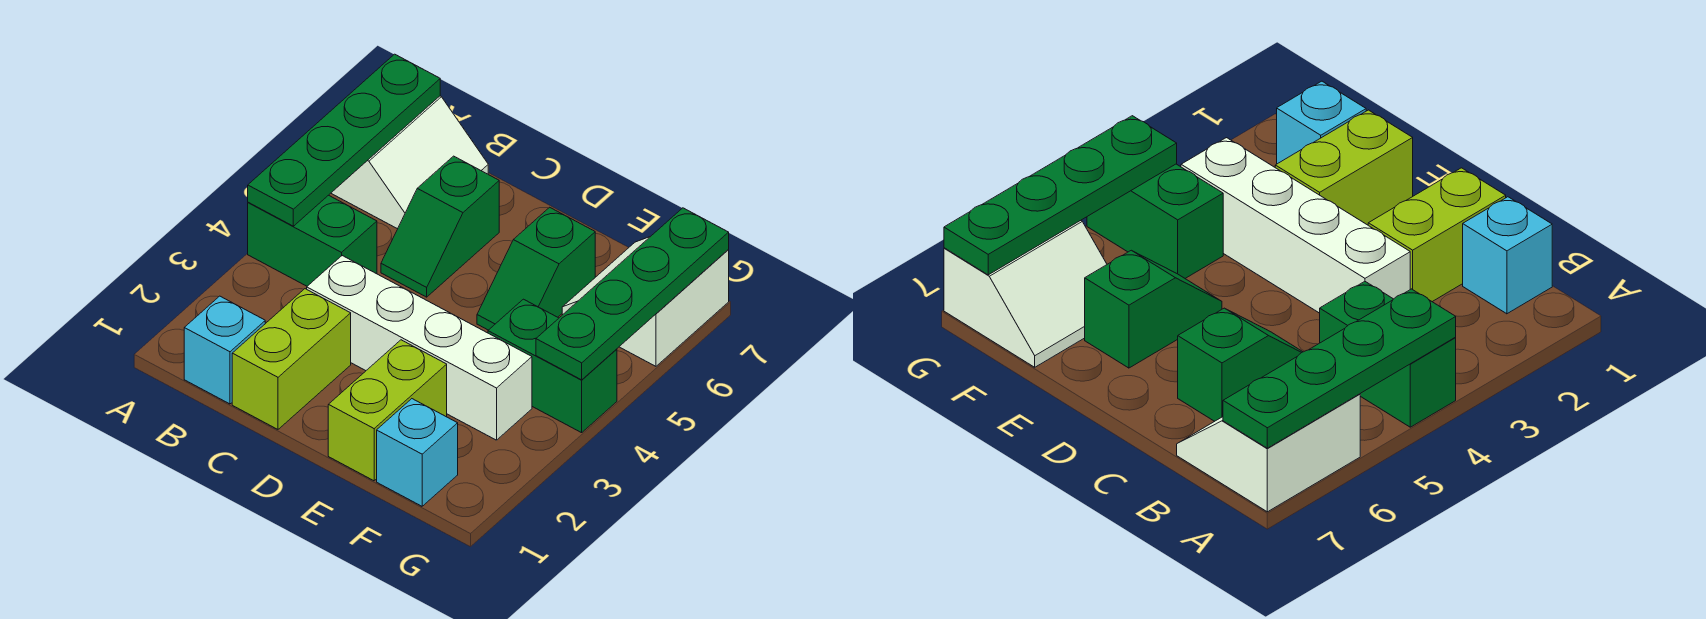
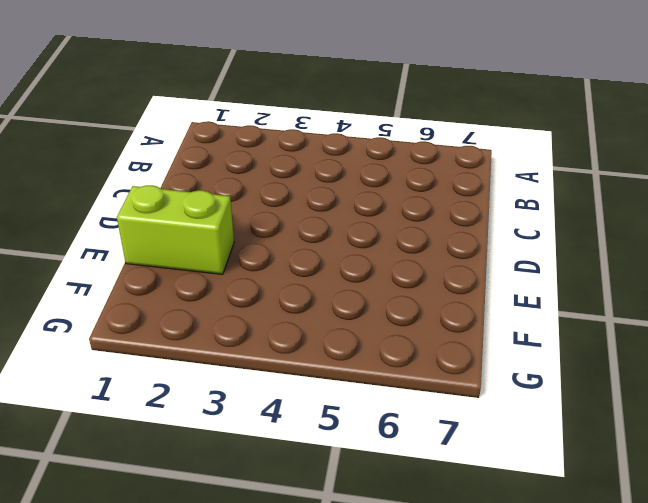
none -> green brick A4:B4 level 1
none -> white slope A6:B7 level 1 top A
none -> cyan brick B1 level 1

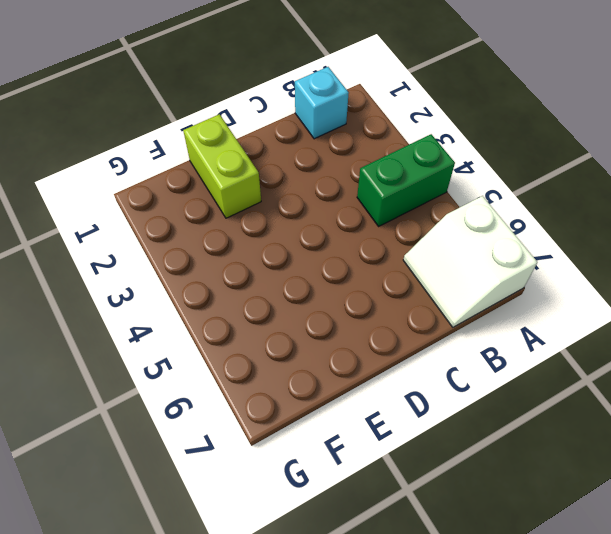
none -> lime brick C1:C2 level 1
none -> white brick C3:F3 level 1
none -> green slope C5:C6 level 1 top 6

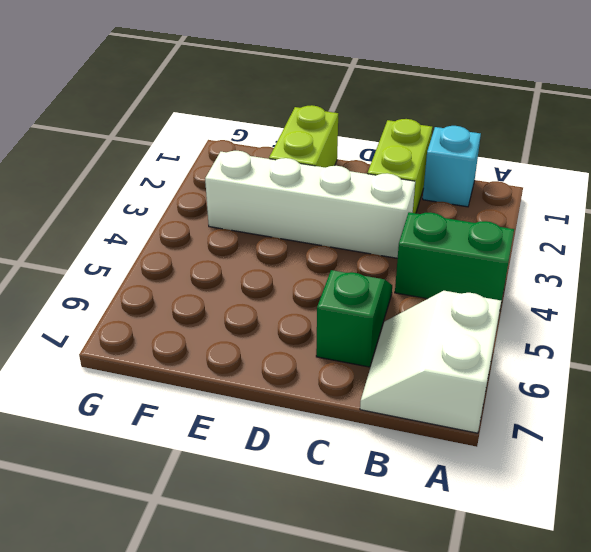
none -> green slope E5:E6 level 1 top 6
none -> cyan brick F1 level 1
none -> green brick F4:G4 level 1

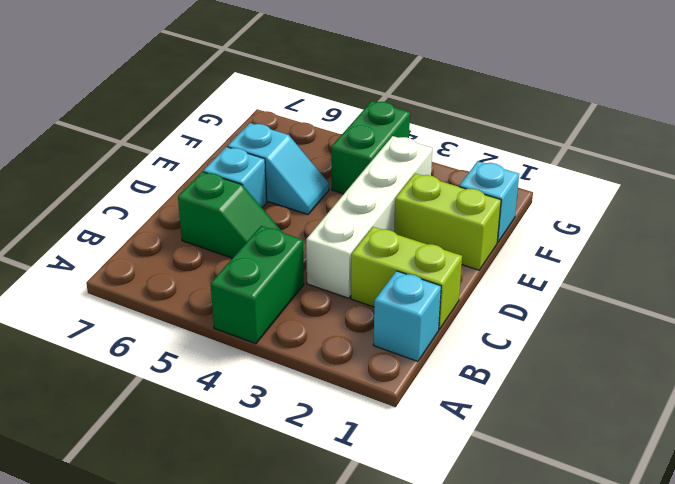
cyan brick D6 level 1 -> none
cyan slope E5:E6 level 1 top 6 -> green slope E5:E6 level 1 top 6
none -> white slope A6:B7 level 1 top A
none -> white slope F6:G7 level 1 top G
none -> green plate A4:A7 level 2

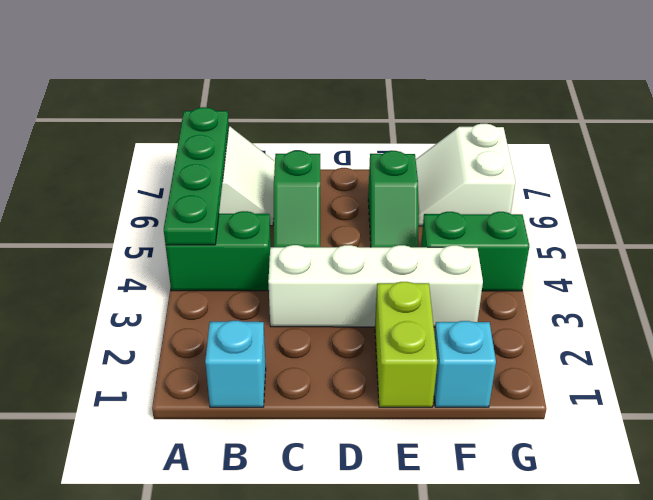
none -> lime brick C1:C2 level 1
none -> green plate G4:G7 level 2

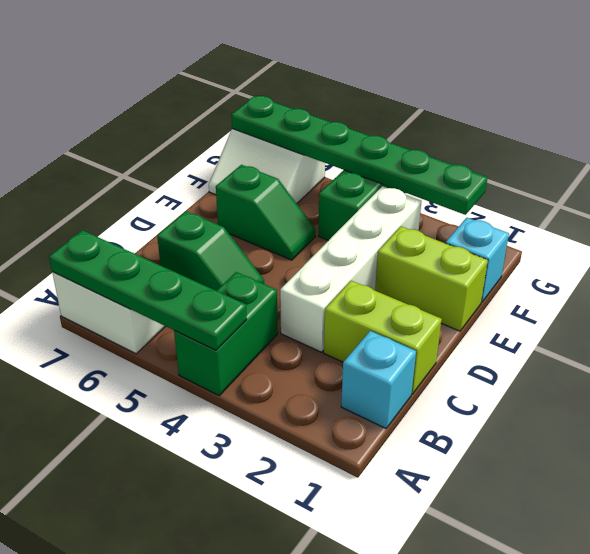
green plate G2:G7 level 2 -> green plate G4:G7 level 2

